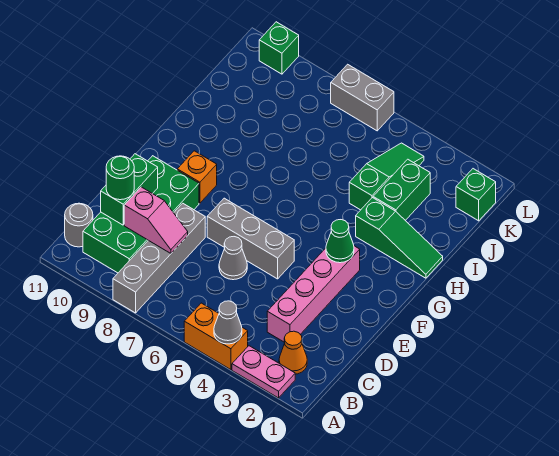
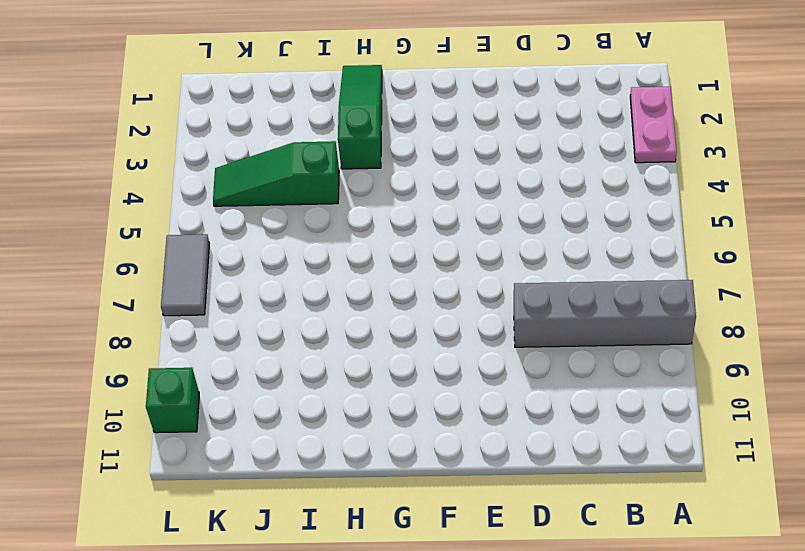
grey tile L6:L7 level 1 -> grey brick L6:L7 level 1
none -> orange brick A4:A5 level 1
none -> orange cone B2 level 1
none -> green brick B9:E10 level 1

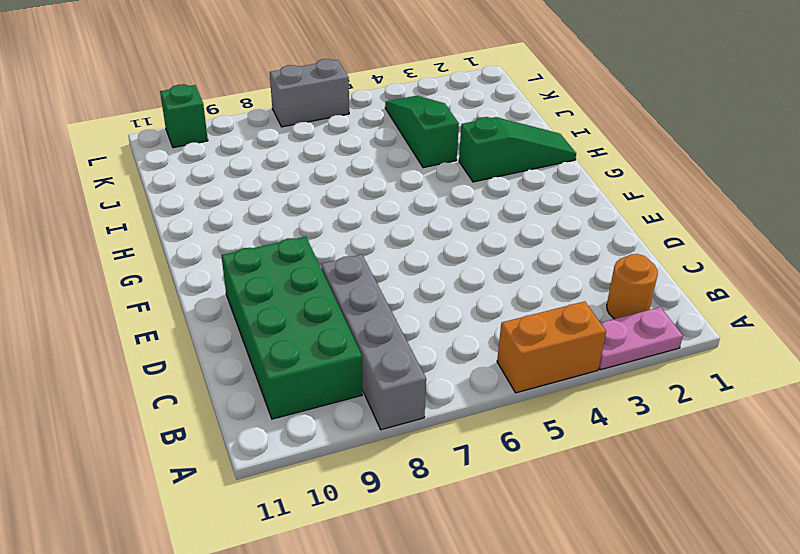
orange round brick B2 level 1 -> orange cone B2 level 1
none -> grey round brick B11 level 1
none -> pink brick C3:F3 level 1
none -> grey cone D6 level 1

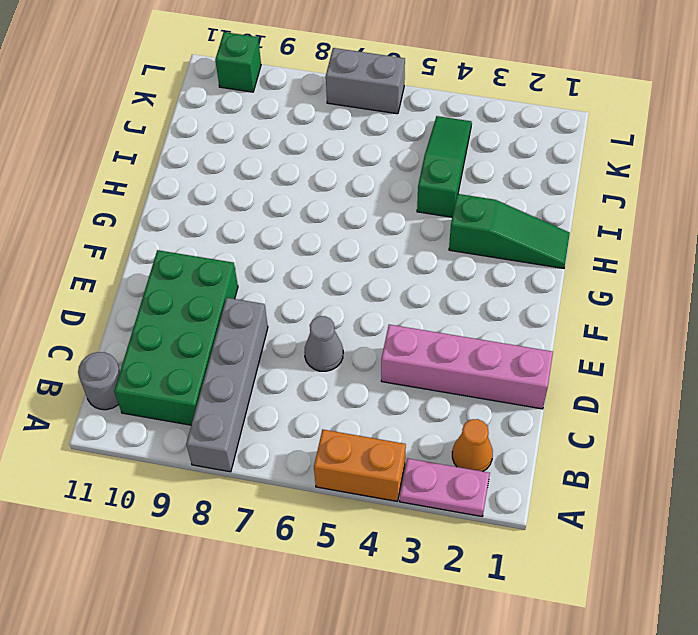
pink brick D1:D4 level 1 -> pink brick C3:F3 level 1
none -> grey brick E5:E7 level 1
none -> orange brick F9 level 1
none -> green brick I3:J3 level 1

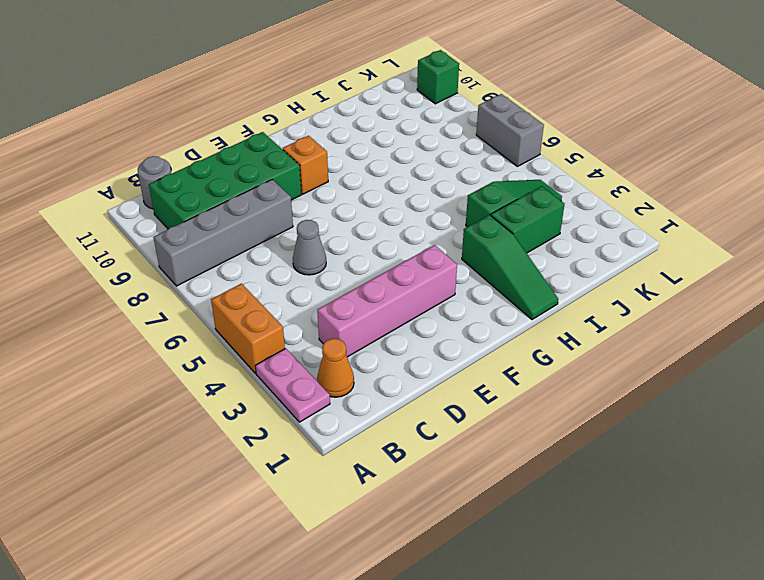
none -> grey brick E5:E7 level 1
none -> green brick K1 level 1
none -> grey cone A4 level 2

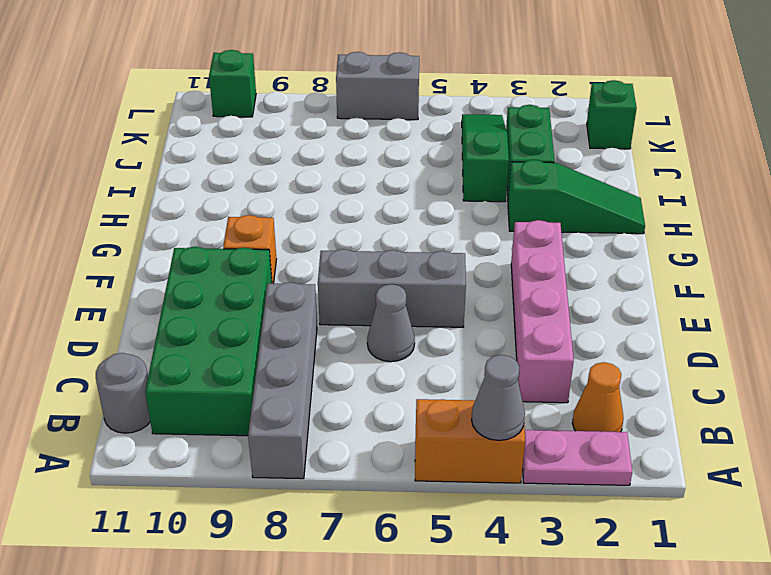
none -> pink slope C8:C9 level 2 top 9
none -> green brick C10:D10 level 2
none -> green cone F3 level 2

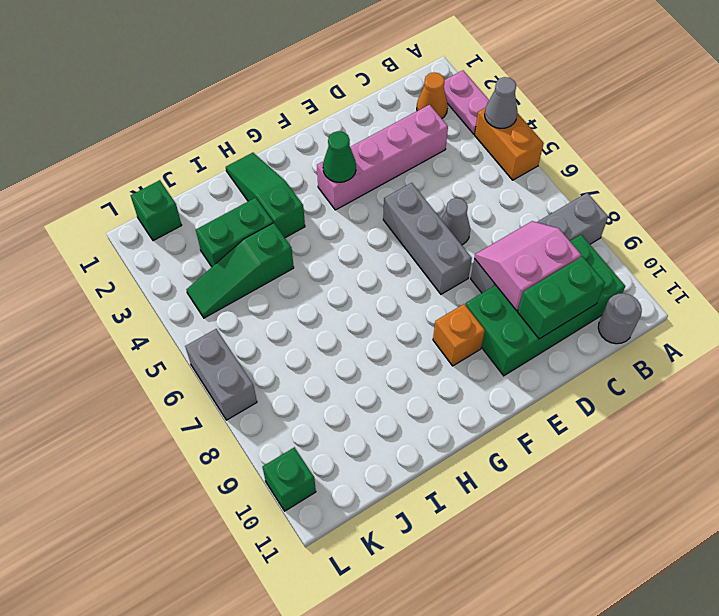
pink slope C8:D9 level 2 top 9 -> pink slope C8:C9 level 2 top 9
none -> green round brick C10 level 3

